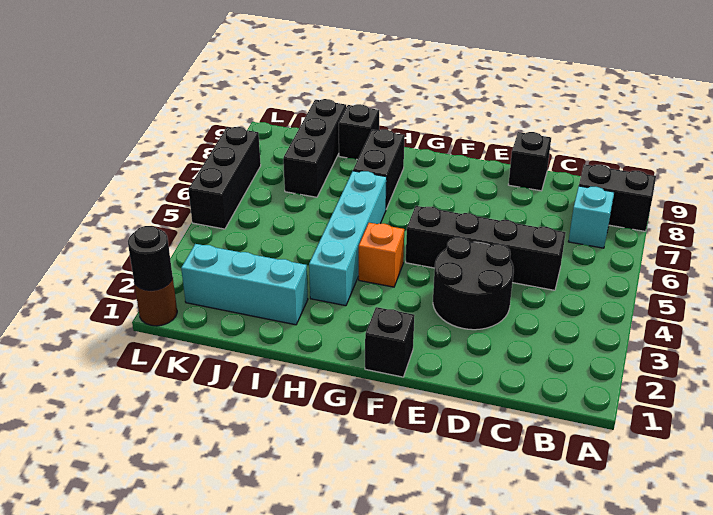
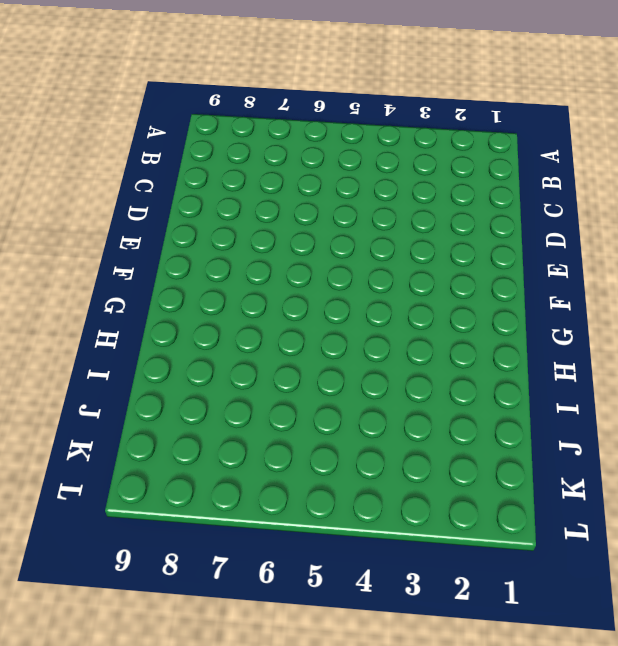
none -> black brick A8:B8 level 1
none -> cyan brick B7 level 1
none -> black brick C5:F5 level 1

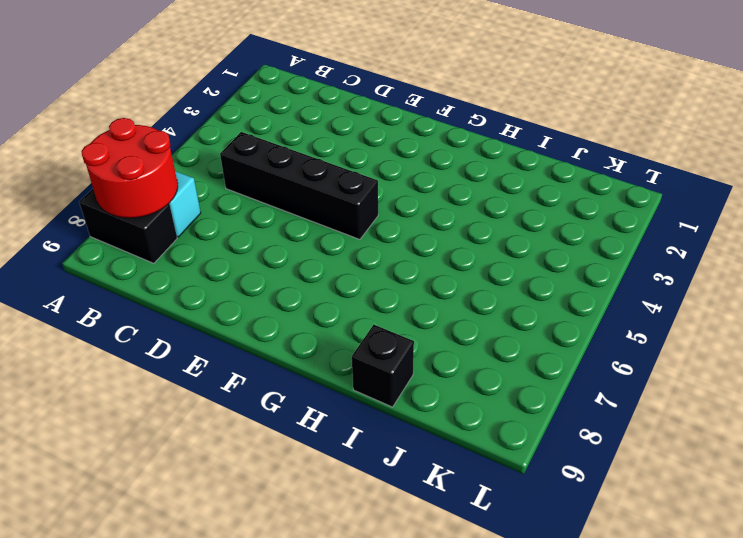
red round brick A7:B8 level 2 -> none
none -> black round brick D3:E4 level 1
none -> black brick D9 level 1
none -> black brick F1 level 1

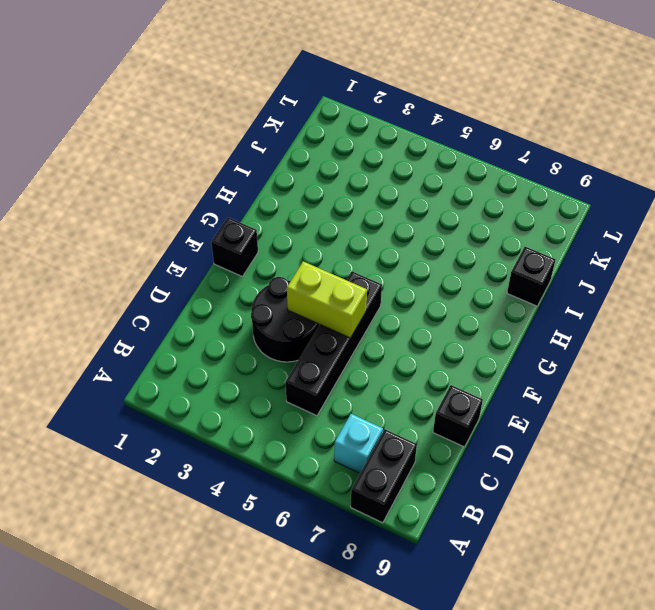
lime brick E4:E5 level 2 -> none
none -> orange brick G4 level 1
none -> cyan brick H3:H6 level 1
none -> black brick H7:H8 level 1

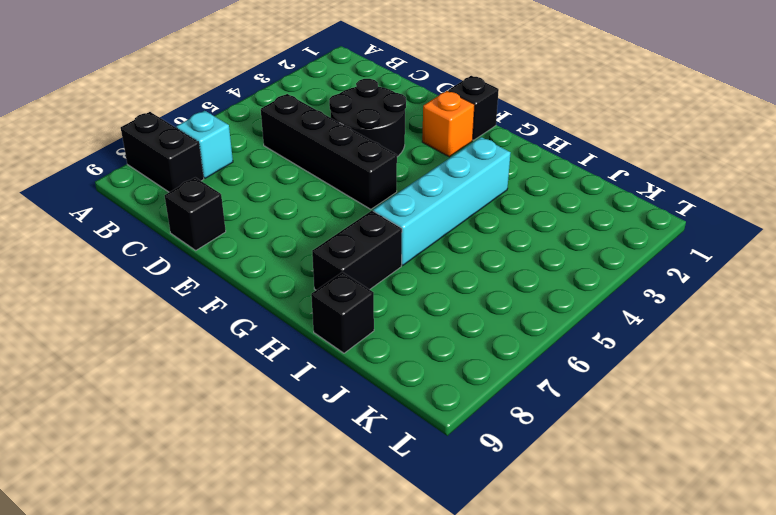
orange brick F2 level 1 -> orange brick G4 level 1
none -> cyan brick I2:K2 level 1
none -> black brick J7:J9 level 1
none -> brown round brick L1 level 1

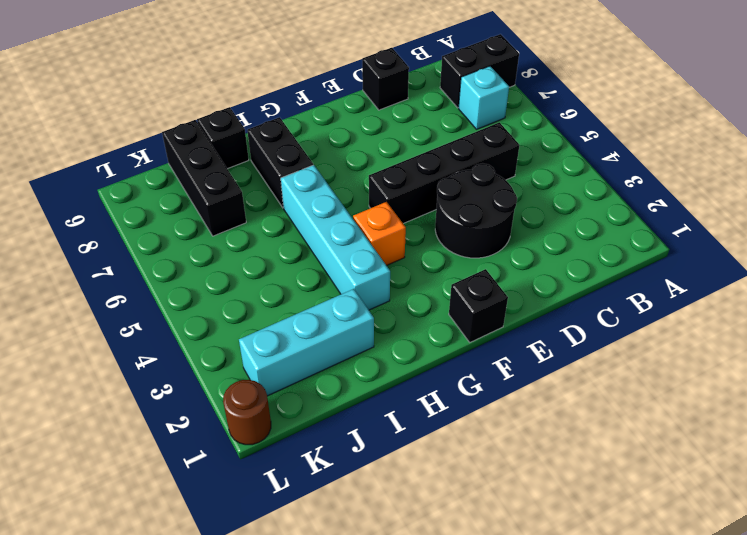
none -> black brick L5:L7 level 1
none -> black round brick L1 level 2

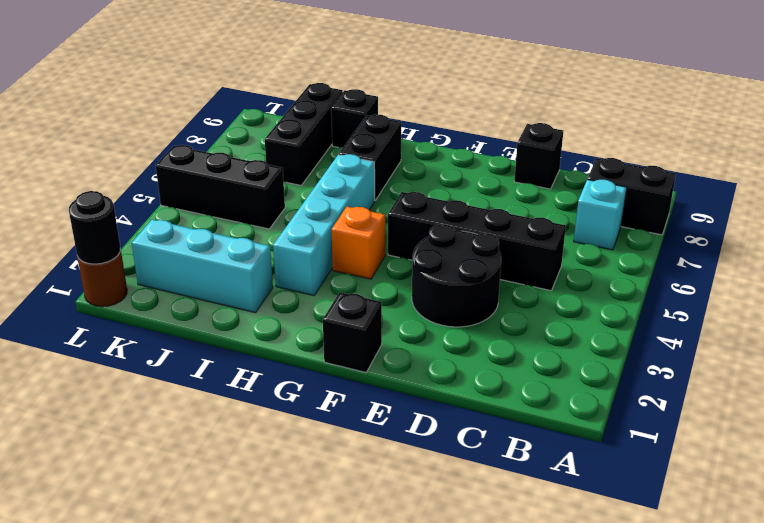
black brick J5:L5 level 1 -> black brick L5:L7 level 1

